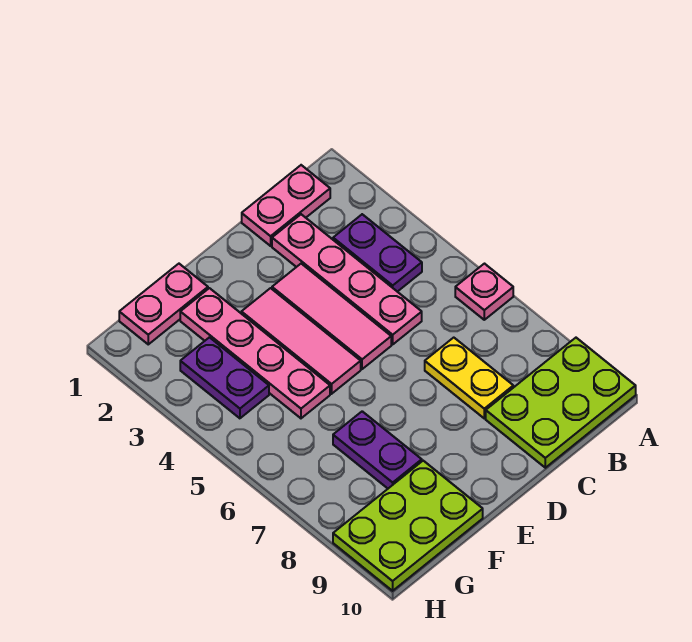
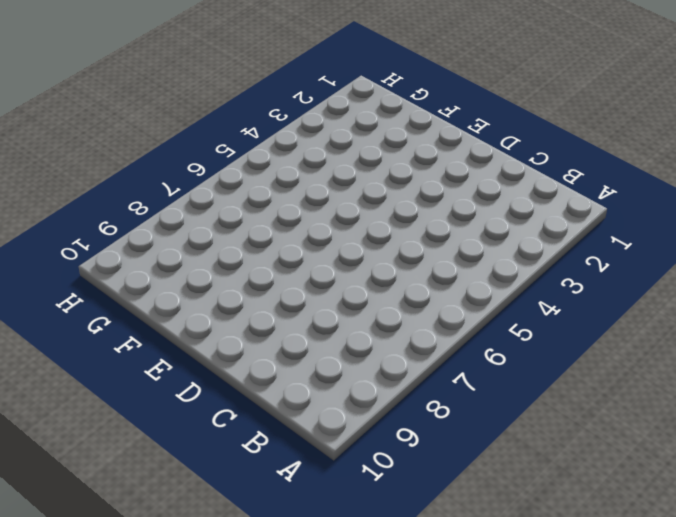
none -> pink plate A6 level 1
none -> lime plate A9:C10 level 1
none -> pink plate B1:C1 level 1

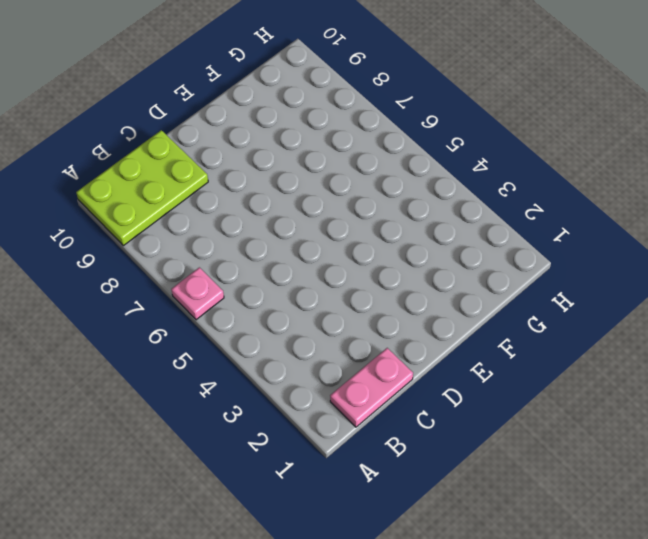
none -> purple plate B3:B4 level 1
none -> pink plate C2:C5 level 1
none -> yellow plate C7:C8 level 1

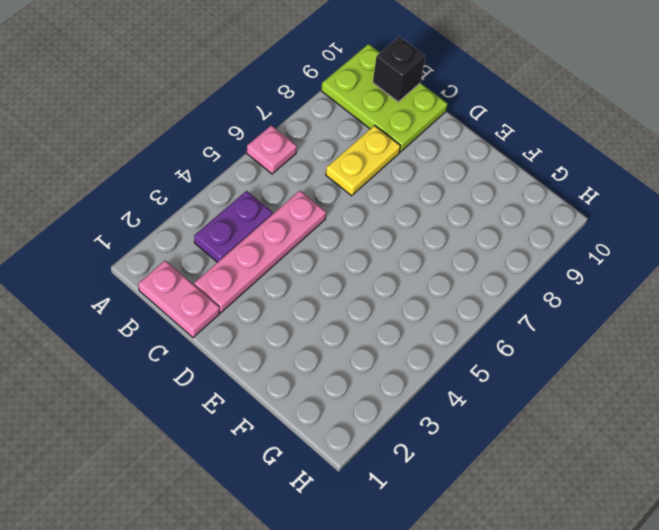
black brick B10 level 2 -> none
none -> pink tile D3:D5 level 1
none -> pink tile E3:E5 level 1
none -> pink plate F1:G1 level 1

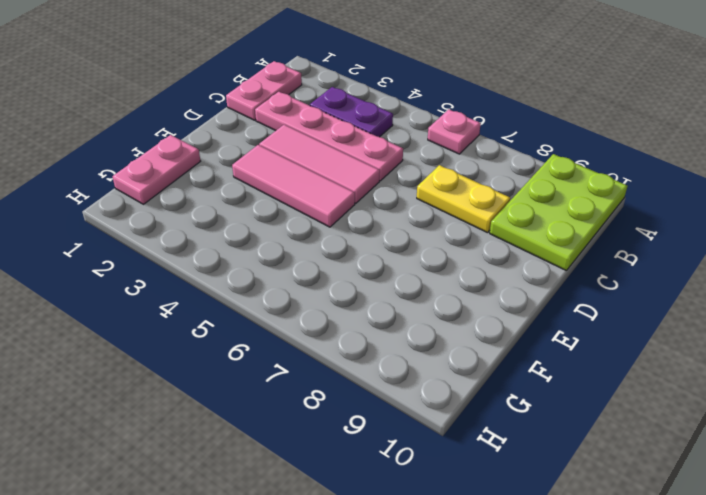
none -> pink plate F2:F5 level 1
none -> purple plate F7:F8 level 1
none -> lime plate F9:H10 level 1

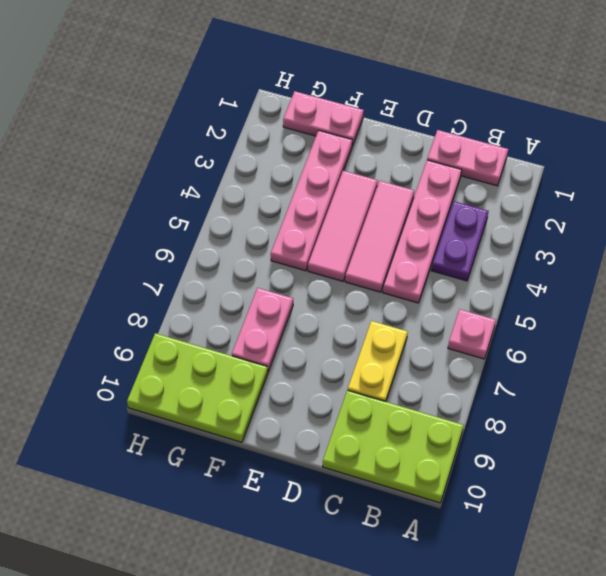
pink plate F7:F8 level 1 -> purple plate F7:F8 level 1
none -> purple plate G3:G4 level 1

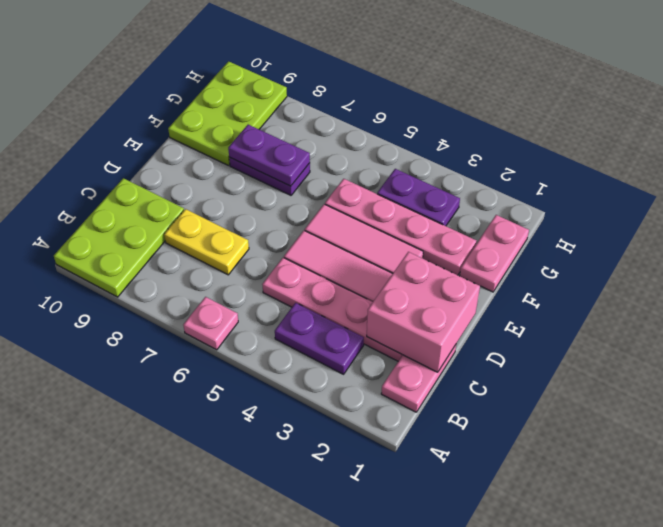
pink brick C1:D2 level 2 -> none
purple plate F7:F8 level 2 -> none

